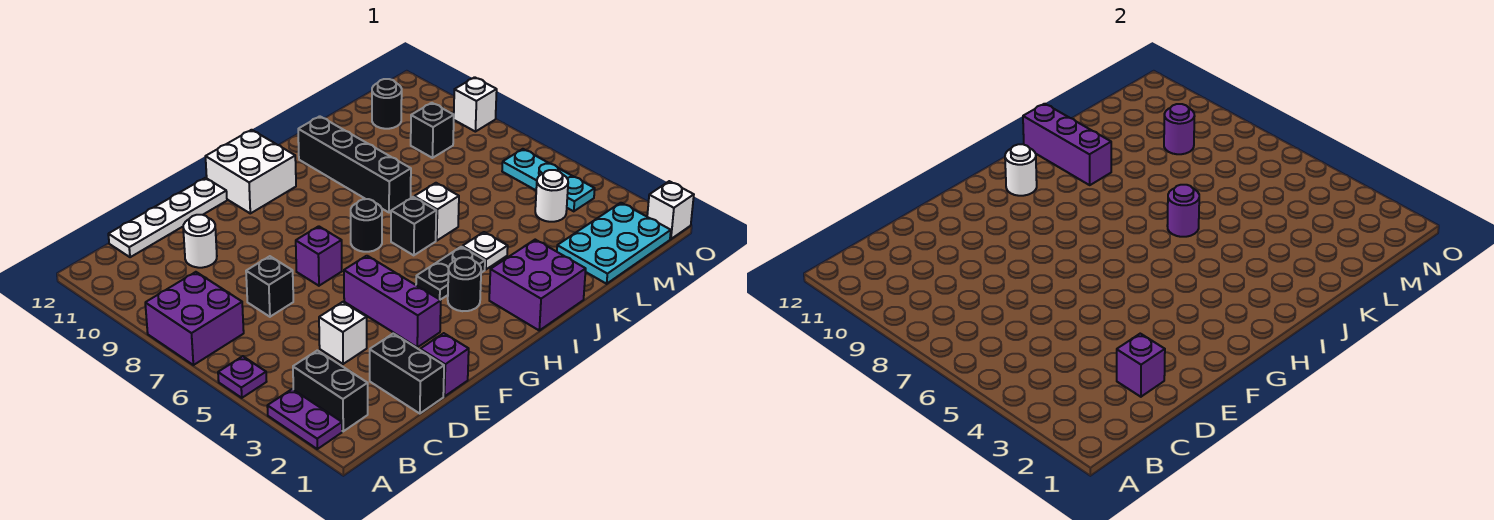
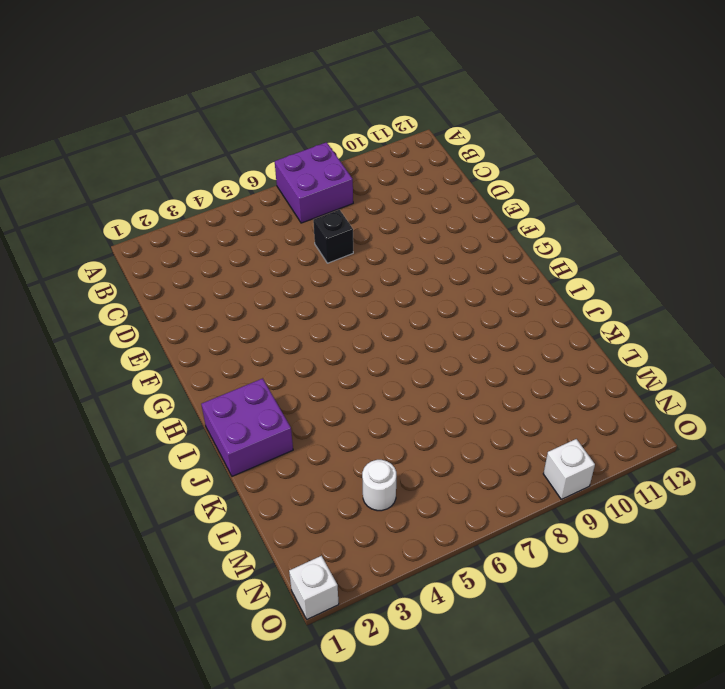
none -> purple plate A2:A3 level 1
none -> purple plate A5 level 1
none -> black brick B2:B3 level 1
none -> white plate C12:F12 level 1

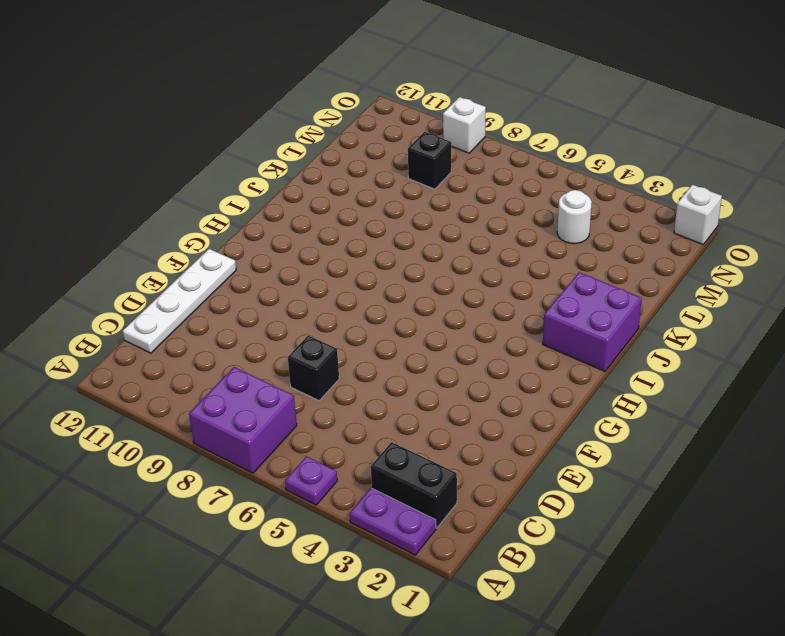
none -> black brick D1:D2 level 1
none -> white brick D4 level 1
none -> white round brick D10 level 1
none -> purple brick E1 level 1

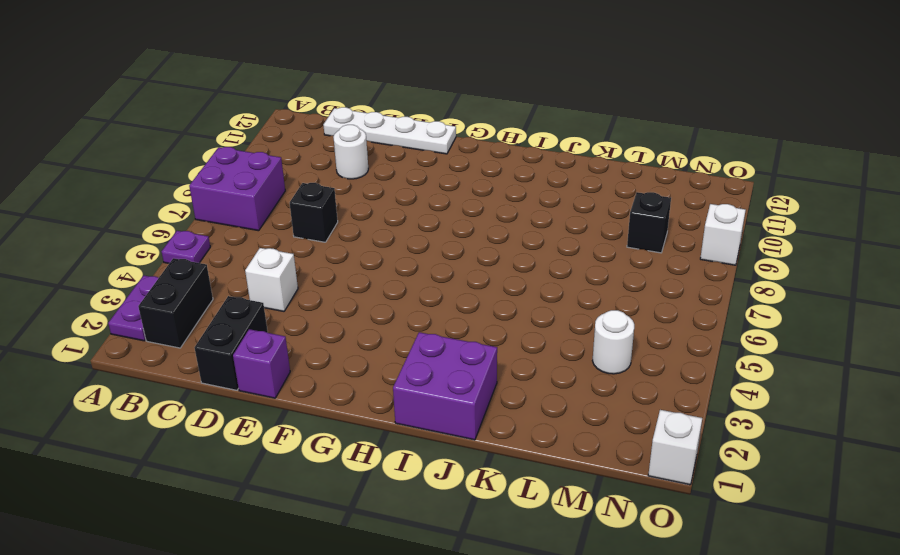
none -> purple brick F3:F5 level 1
none -> purple brick F7 level 1
none -> white brick G11:H12 level 1
none -> black round brick H3 level 1

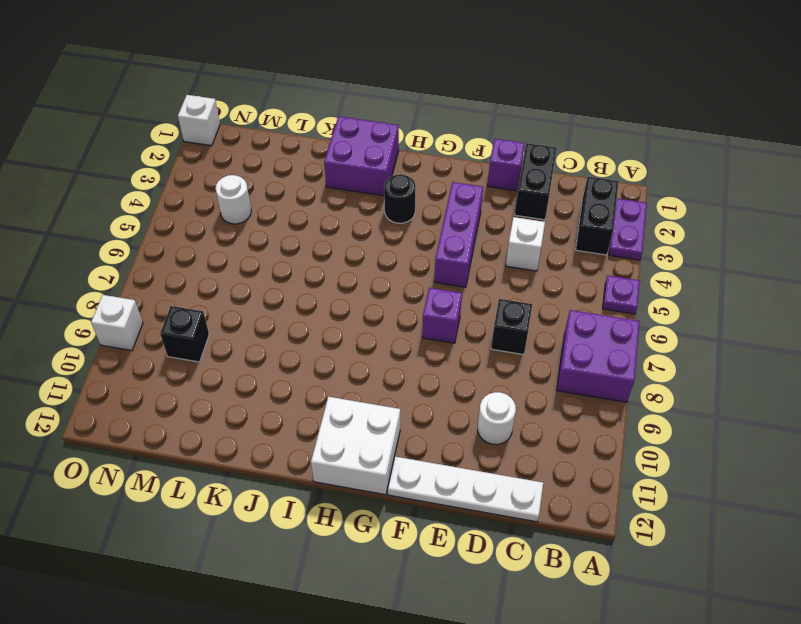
none -> black plate H4:I4 level 1
none -> black round brick H7 level 1
none -> black brick I6 level 1
none -> white plate J4 level 1

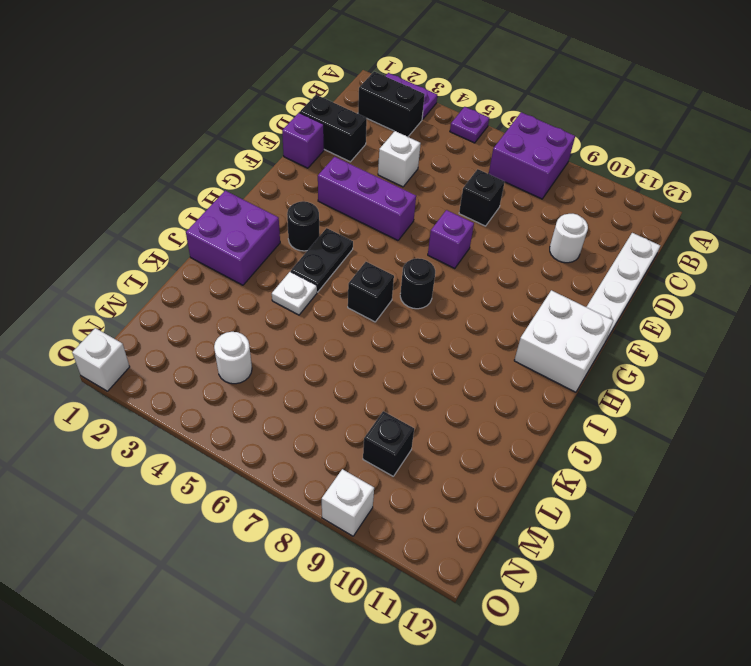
none -> white brick J6 level 1
none -> black brick J8:J11 level 1
none -> cyan plate L1:N2 level 1
none -> black round brick M11 level 1

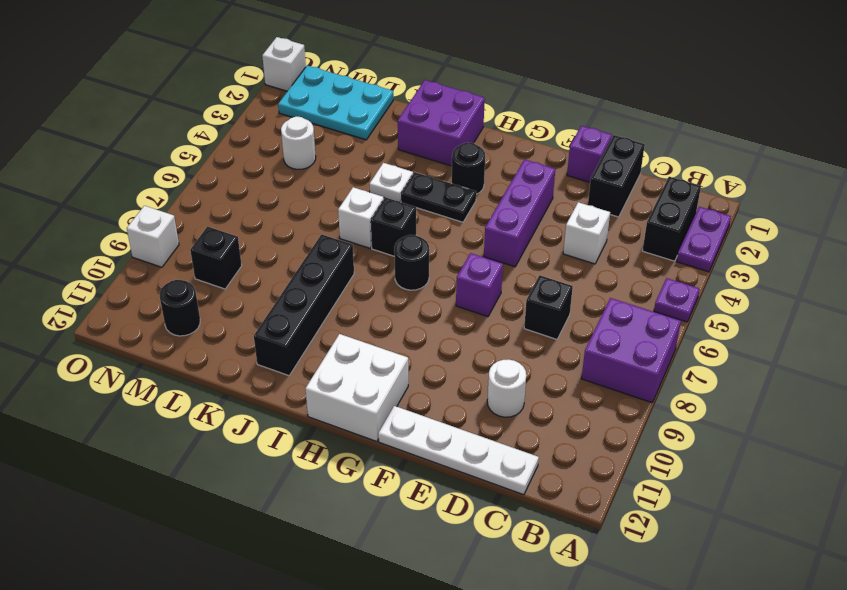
none -> cyan plate N4:N6 level 1
none -> purple brick D2 level 2
none -> white round brick H11 level 2
none -> purple round brick J6 level 2

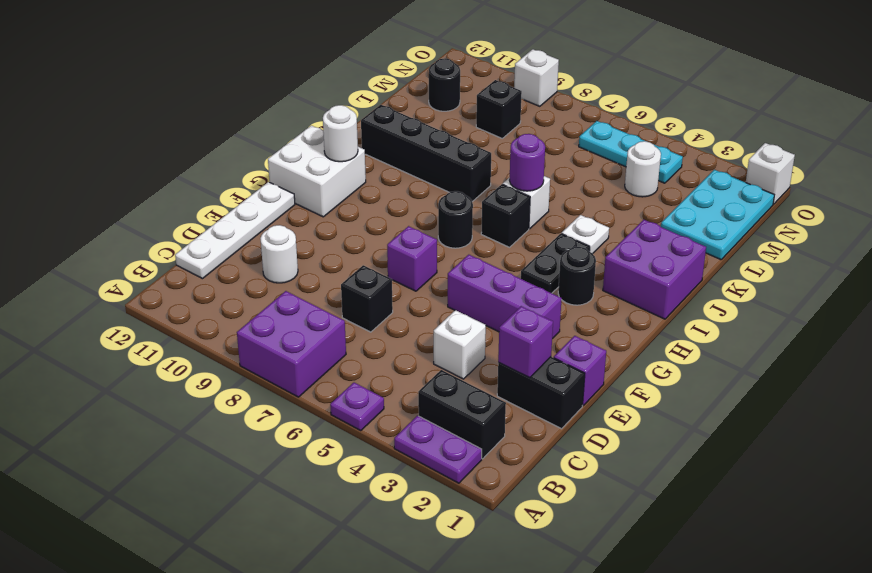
none -> purple brick J10:J12 level 2
none -> purple round brick M9 level 2

